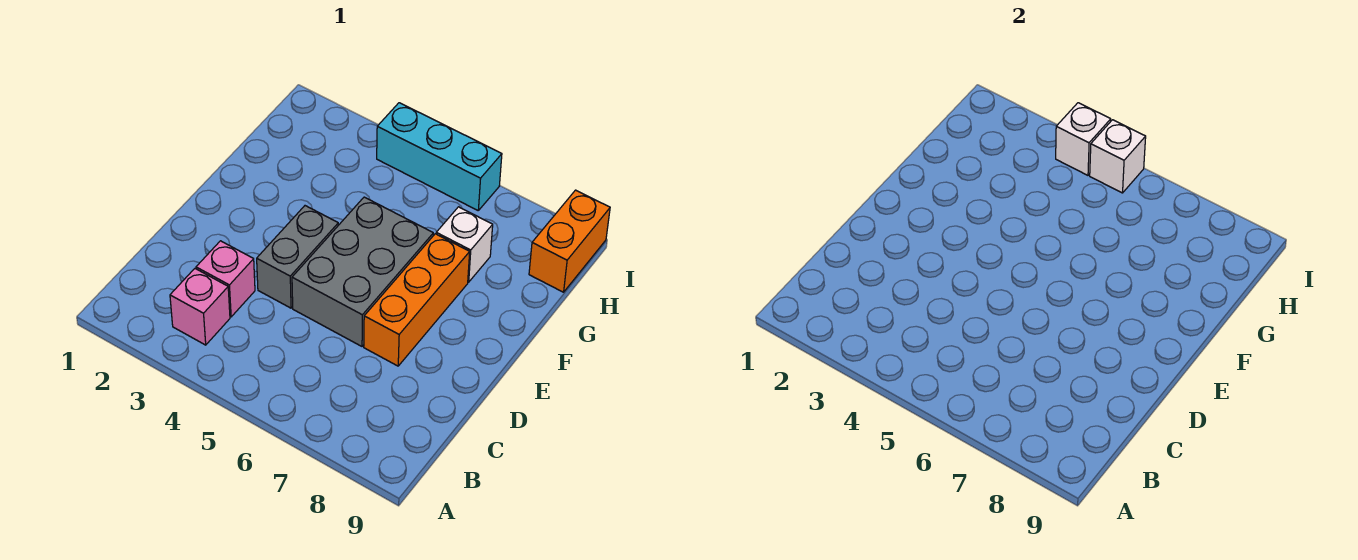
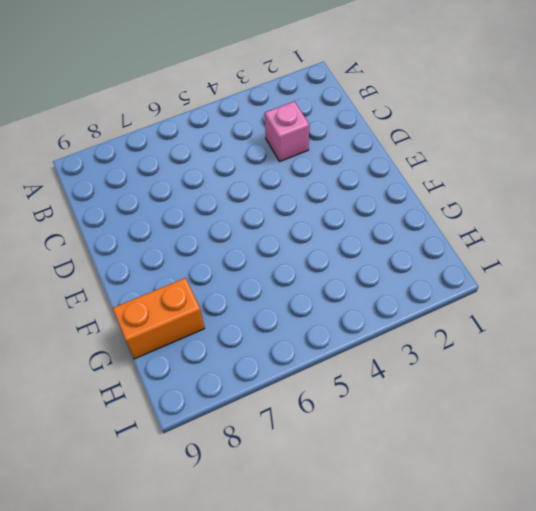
orange brick G8:G9 level 1 -> orange brick H9:I9 level 1
none -> pink brick B3 level 1
none -> grey brick D4:E4 level 1

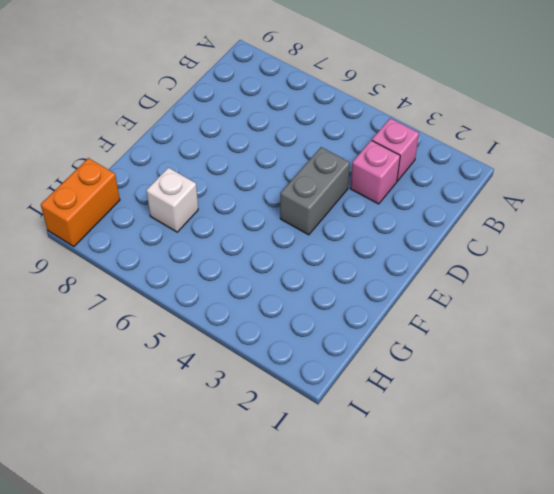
none -> grey brick D5:F6 level 1
none -> orange brick D7:F7 level 1

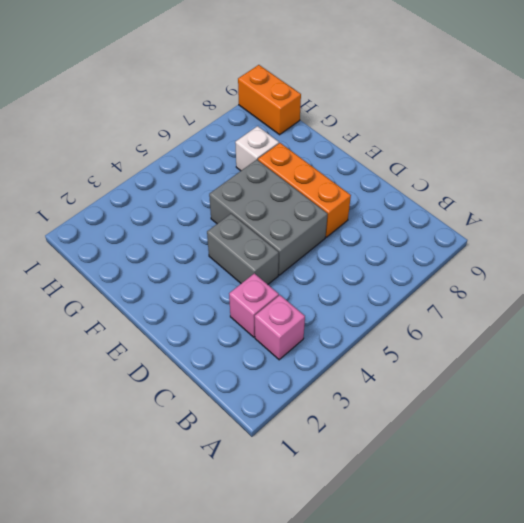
none -> cyan brick I4:I6 level 1
none -> white brick I4 level 2

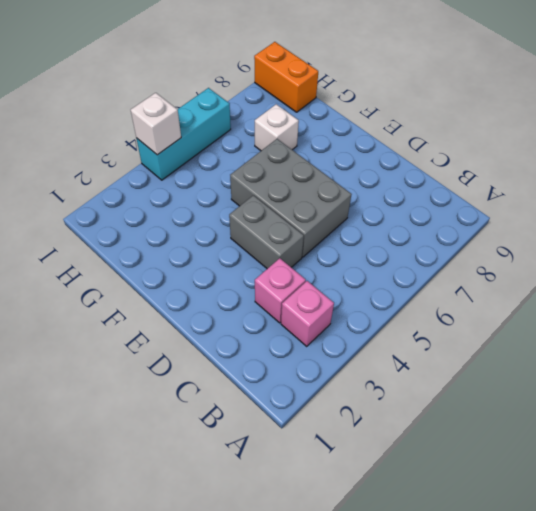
none -> orange brick D7:F7 level 1
none -> white brick I5 level 2

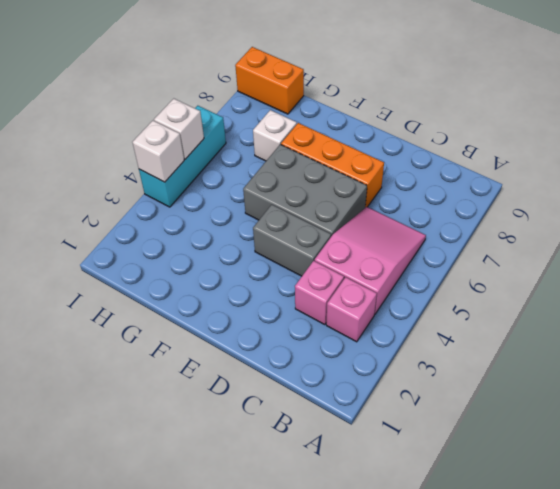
pink slope B4:C6 level 1 top 4 -> none

